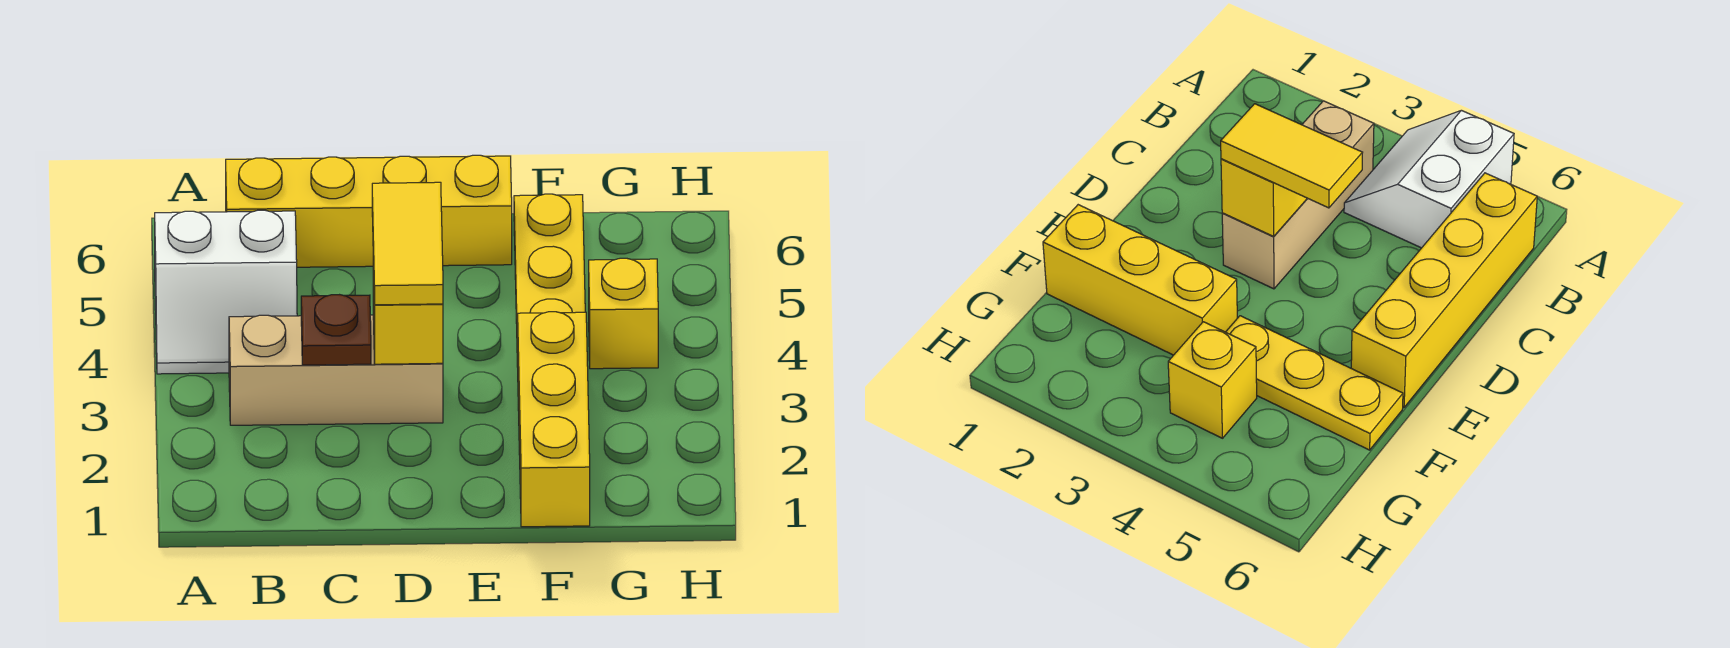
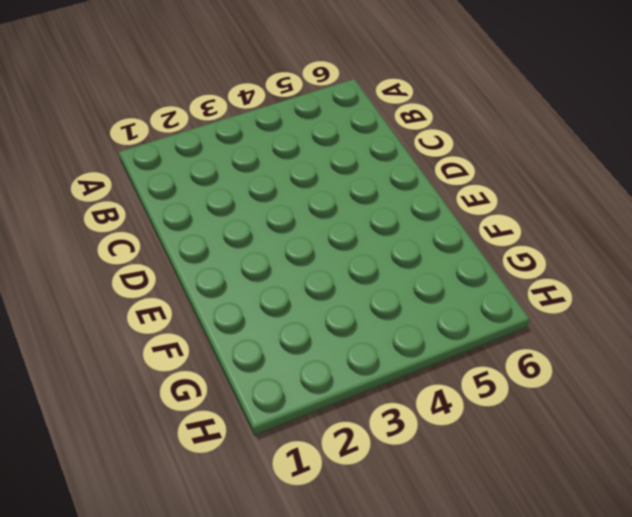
none -> white slope A4:B5 level 1 top 5
none -> tan brick B3:D3 level 1

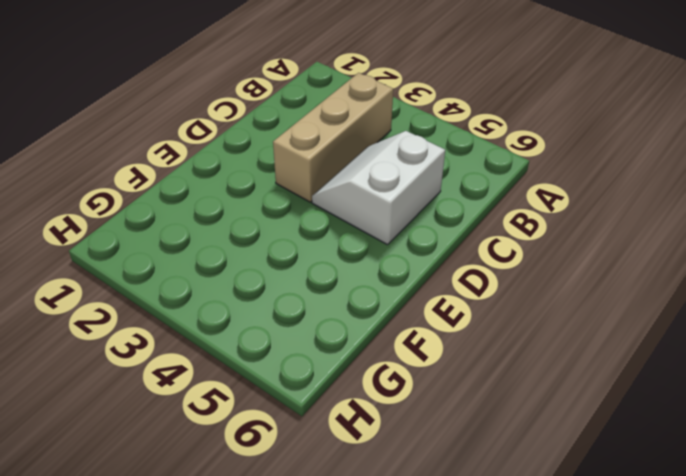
white slope C4:D5 level 1 top 5 -> white slope A4:B5 level 1 top 5
none -> yellow brick B6:E6 level 1
none -> yellow brick F1:F3 level 1

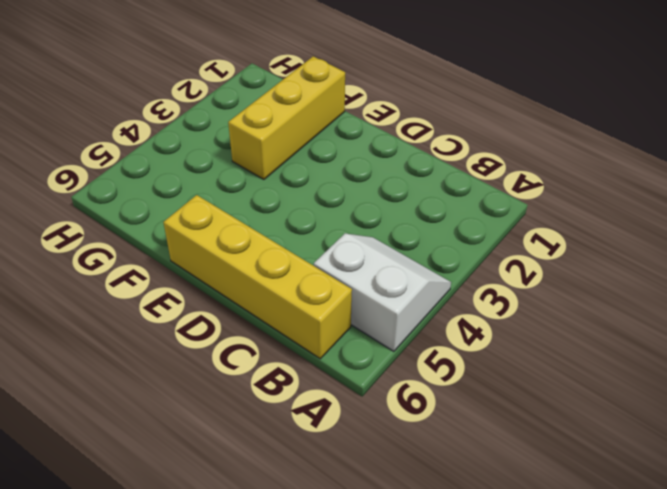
none -> tan brick B3:D3 level 1
none -> yellow plate F4:F6 level 1

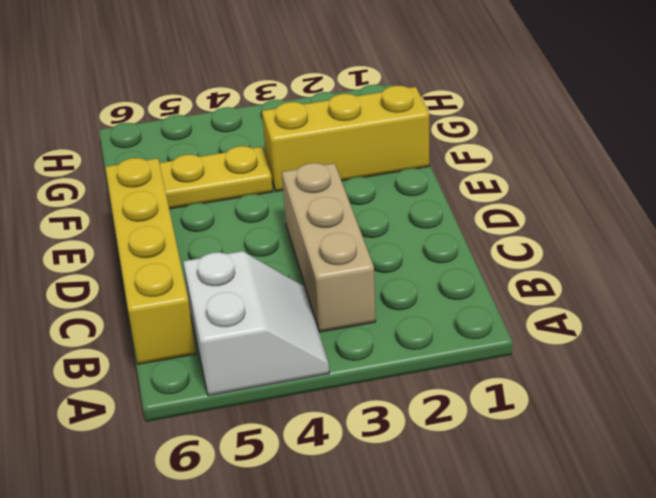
none -> yellow brick G4 level 1
none -> brown plate C3 level 2

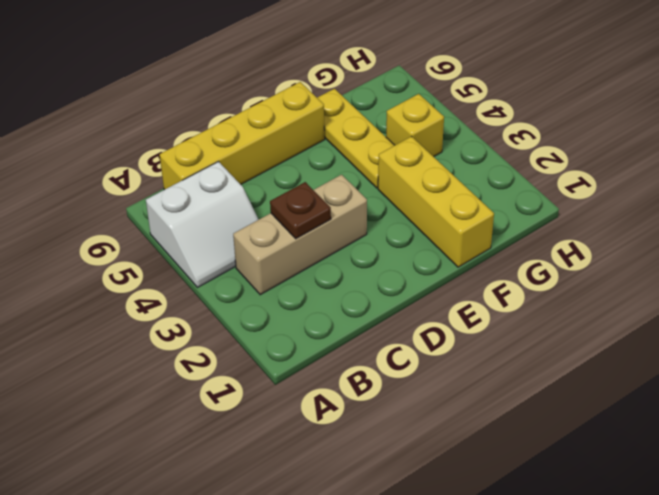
none -> yellow brick D3 level 2
none -> yellow tile D3:D4 level 3

